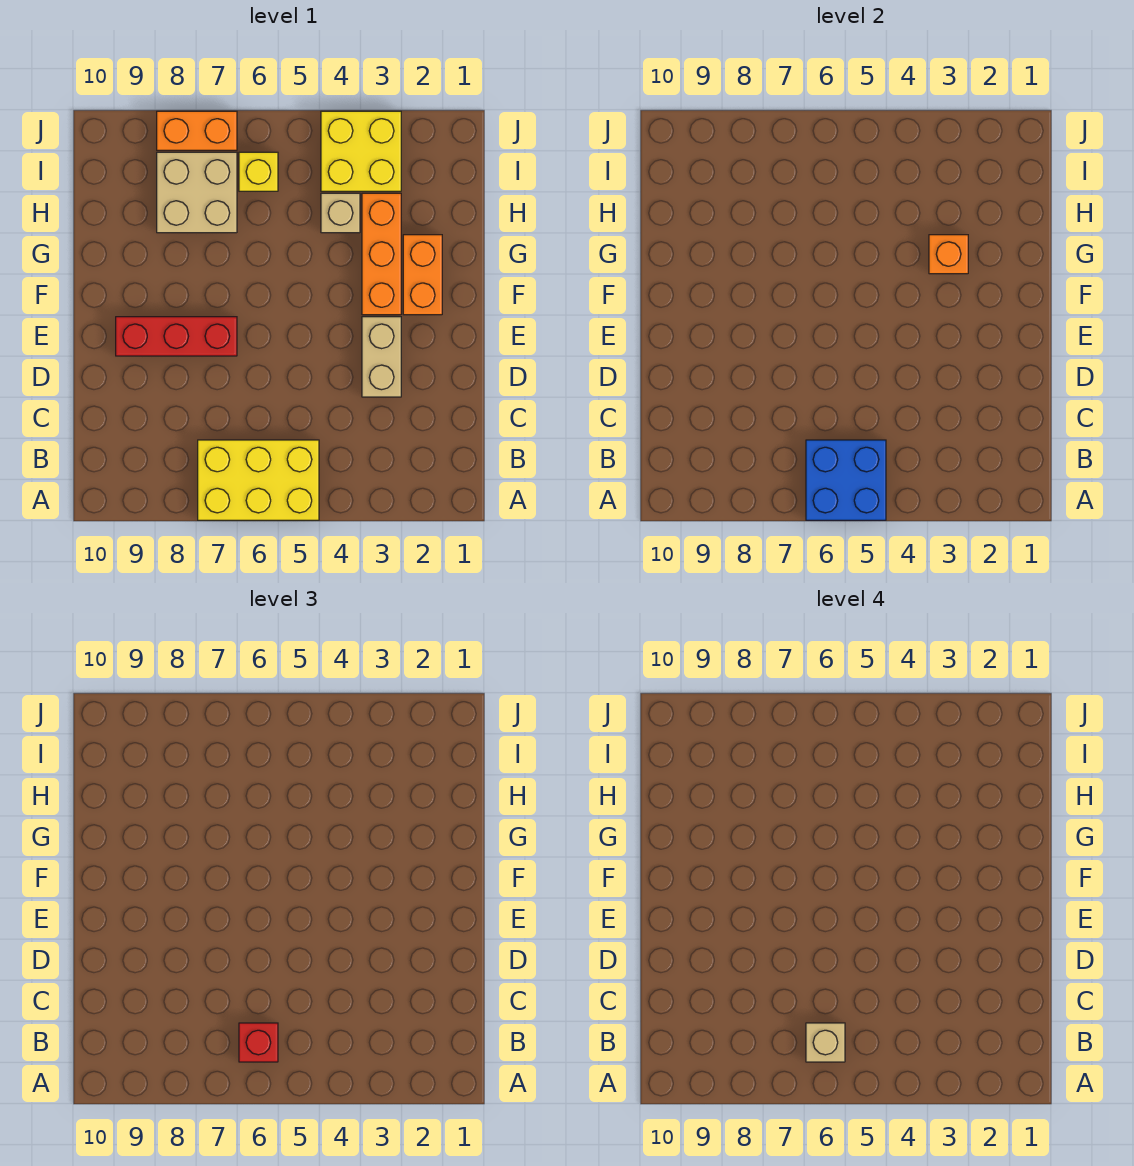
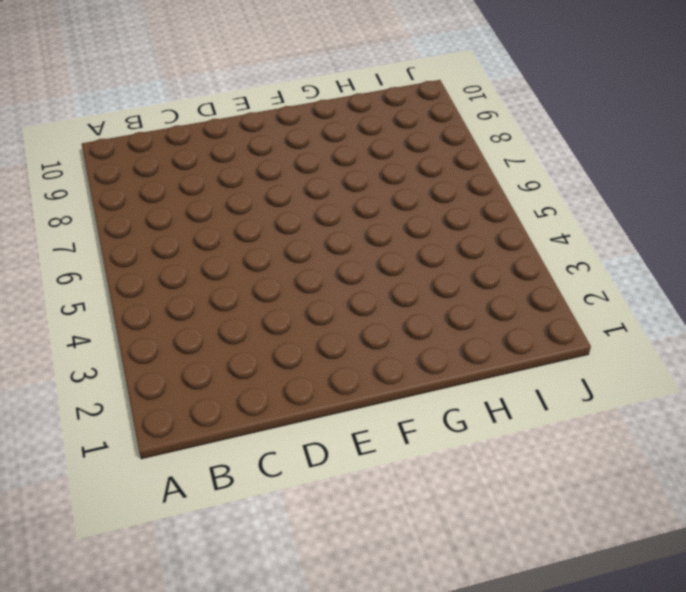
none -> yellow brick A5:B7 level 1
none -> tan brick D3:E3 level 1
none -> red brick E7:E9 level 1

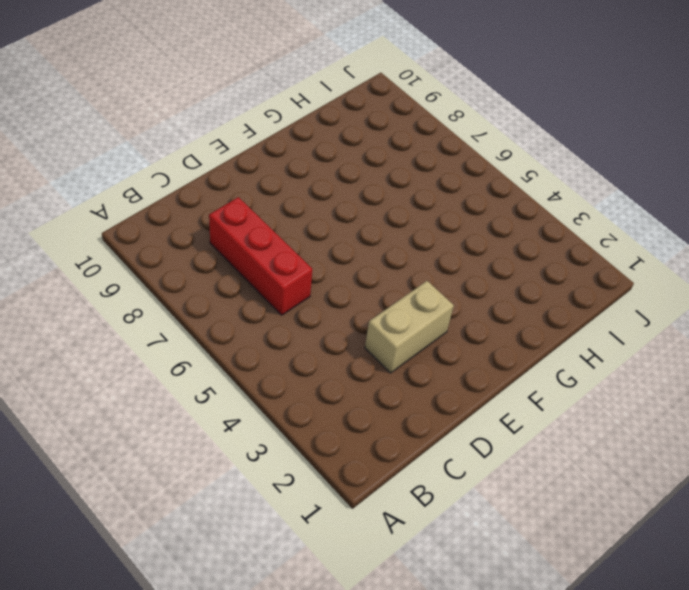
red brick C6:C8 level 1 -> red brick E7:E9 level 1
none -> yellow brick A5:B7 level 1
none -> orange brick F2:G2 level 1
none -> orange brick F3:H3 level 1

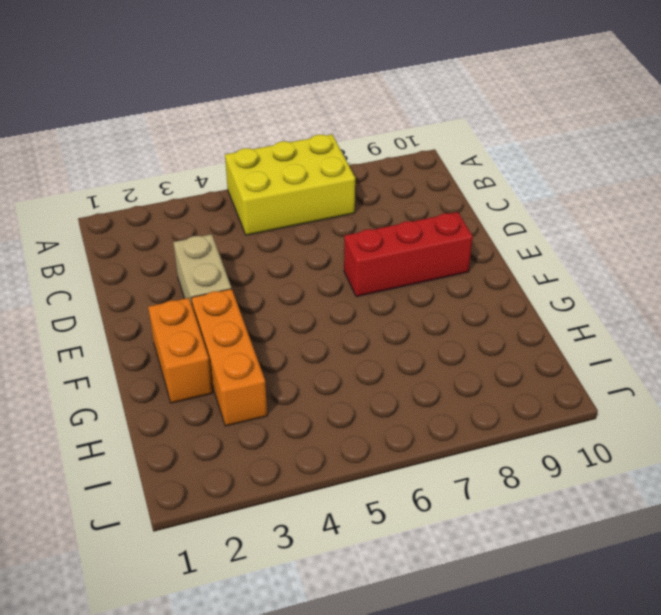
none -> tan brick H4 level 1
none -> tan brick H7:I8 level 1
none -> yellow brick I3:J4 level 1

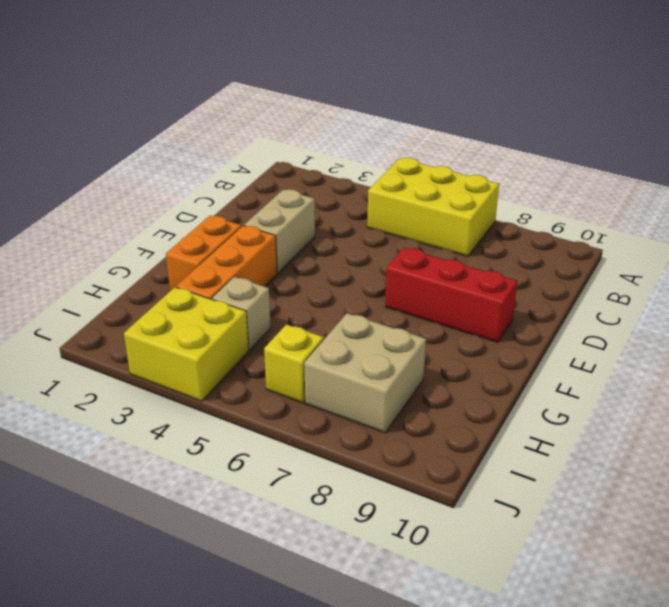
none -> orange brick J7:J8 level 1
none -> blue brick A5:B6 level 2
none -> orange brick G3 level 2

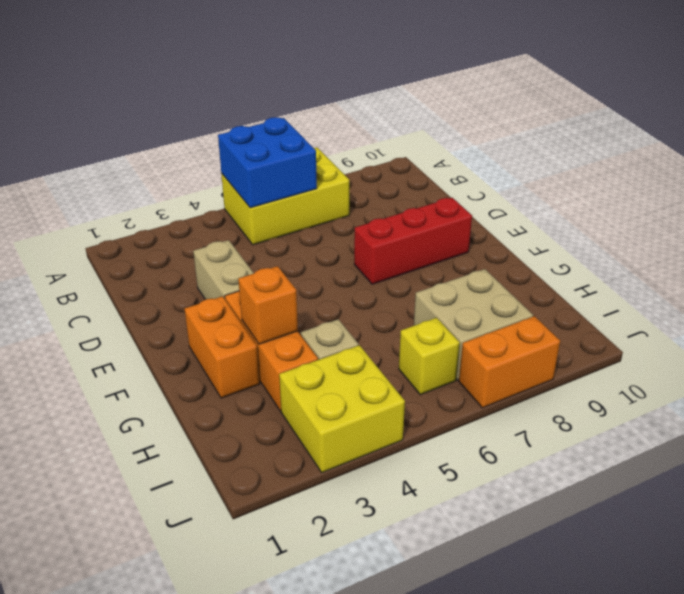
none -> red brick B6 level 3
none -> tan brick B6 level 4

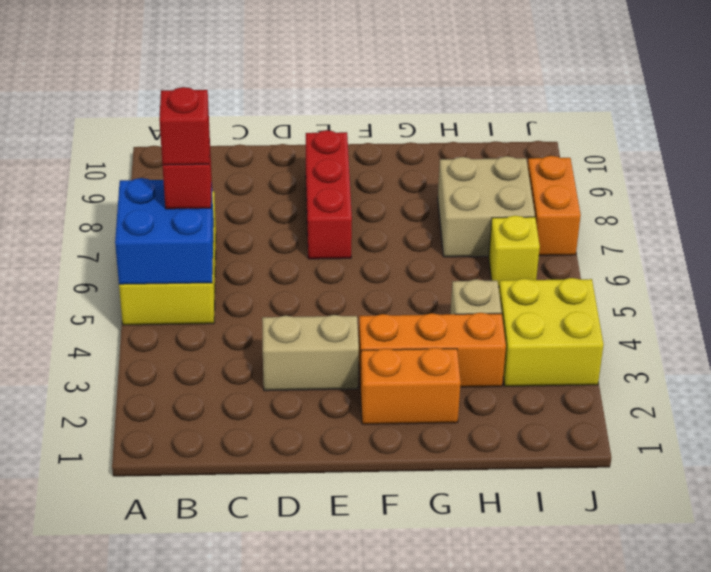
red brick B6 level 4 -> tan brick B6 level 4
none -> orange brick G3 level 2

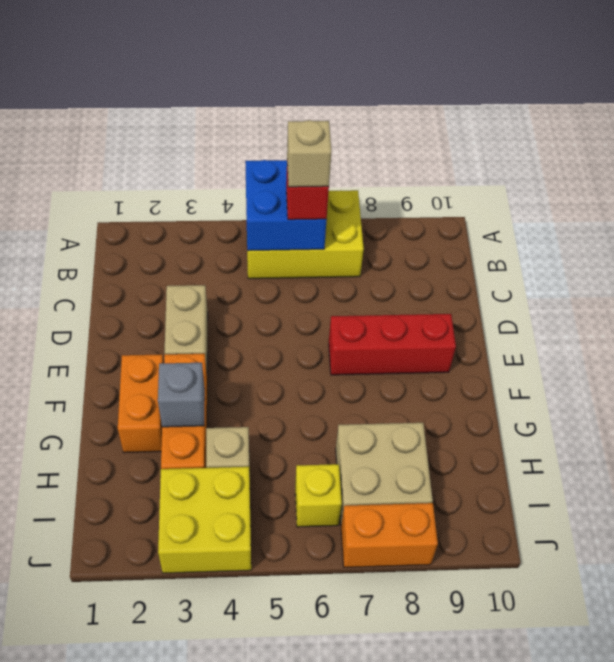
grey brick G3 level 2 -> orange brick G3 level 2

